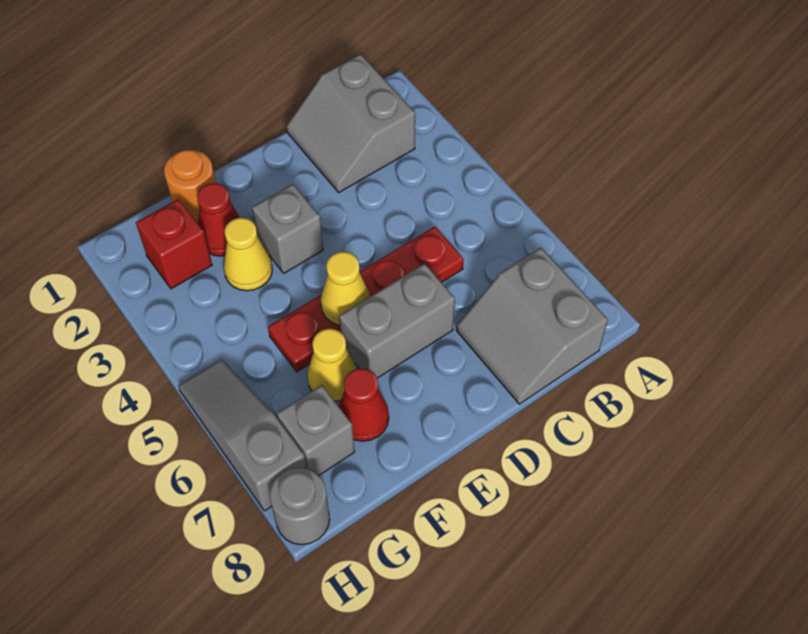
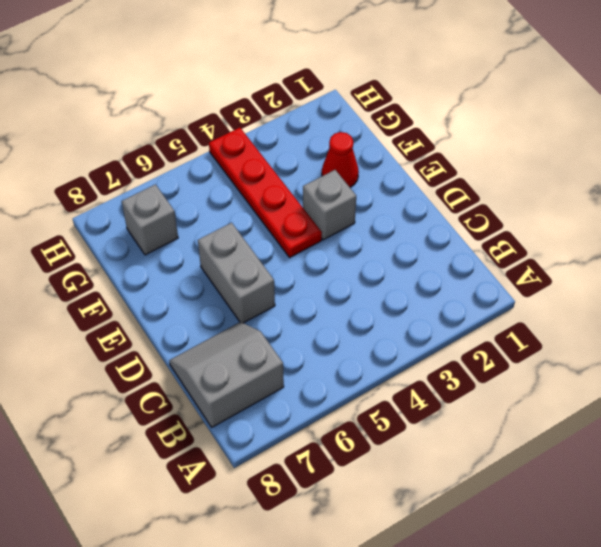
red plate E4:H4 level 1 -> red plate C5:F5 level 1
none -> grey slope B1:C2 level 1 top B
none -> orange round brick F1 level 1
none -> yellow cone F3 level 1

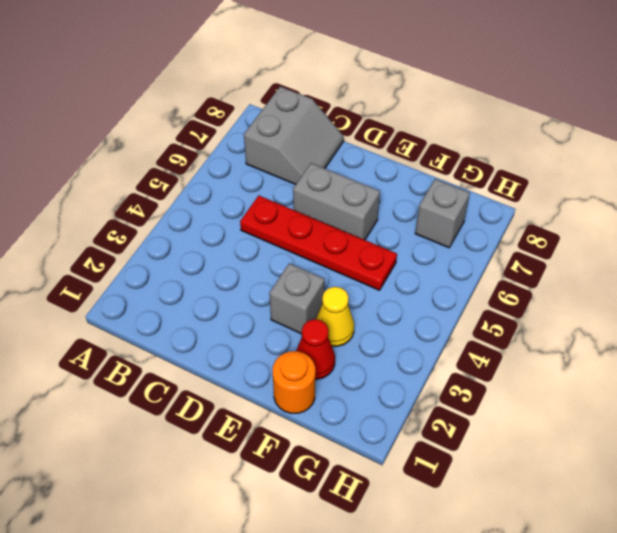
none -> grey slope B1:C2 level 1 top B
none -> yellow cone F6 level 1
none -> red cone F7 level 1

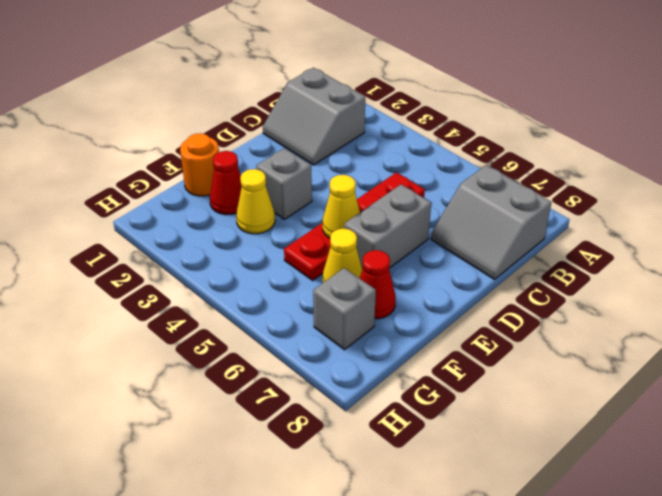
none -> red brick G2 level 1
none -> grey slope H5:H7 level 1 top 7
none -> grey round brick H8 level 1

